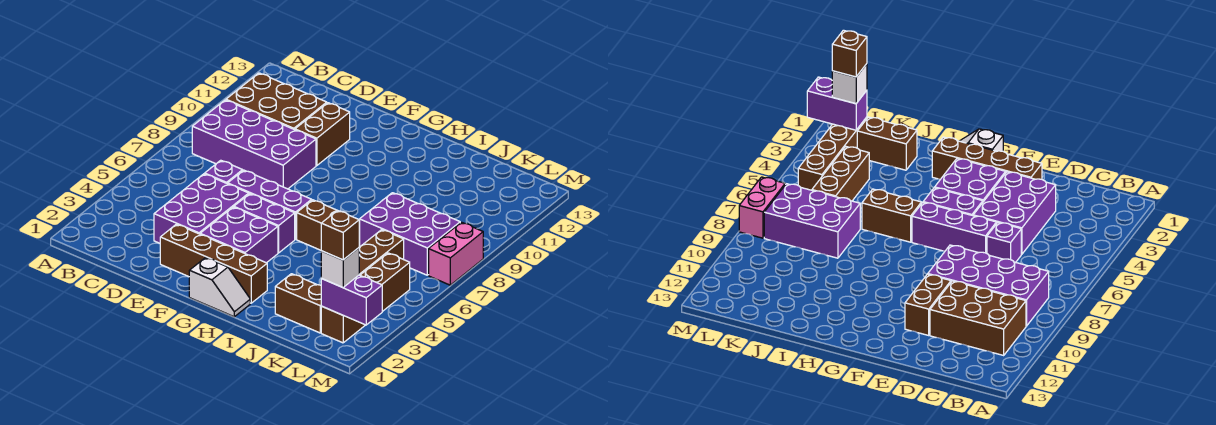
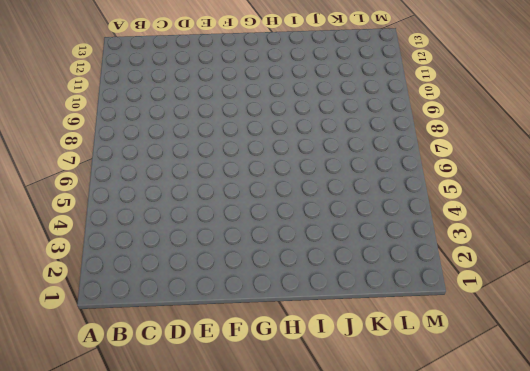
none -> purple brick B8:E9 level 1
none -> brown brick B10:D11 level 1
none -> purple brick D3:E5 level 1

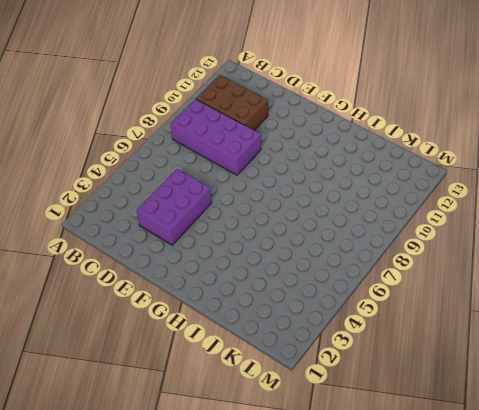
none -> purple brick D6 level 1
none -> brown brick E2:H2 level 1
none -> purple brick E6:G6 level 1

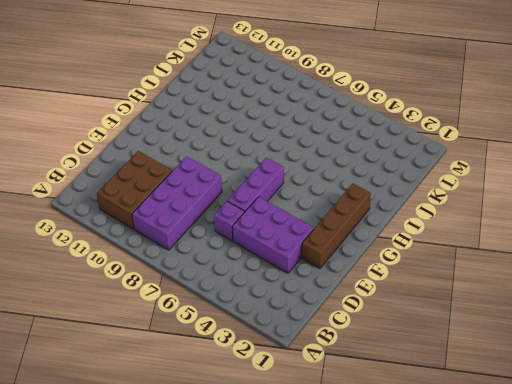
none -> brown brick E10:E11 level 1
none -> purple brick F3:G4 level 1
none -> purple brick F5:G5 level 1

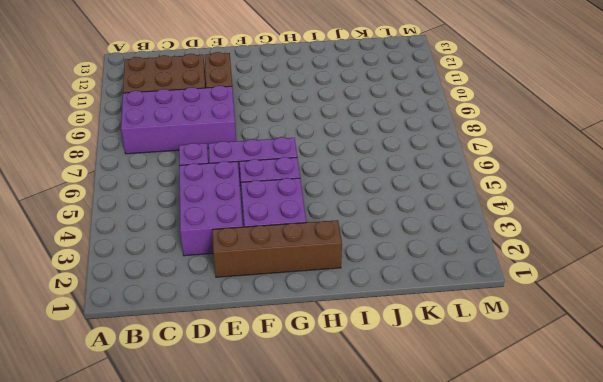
none -> white slope G1:H1 level 1 top G
none -> brown brick H6:I6 level 1
none -> brown brick J2:K2 level 1

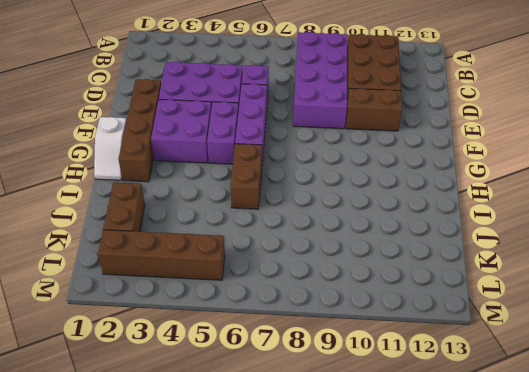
none -> purple brick J7:L8 level 1
none -> brown brick K4:K6 level 1
none -> pink brick M7:M8 level 1

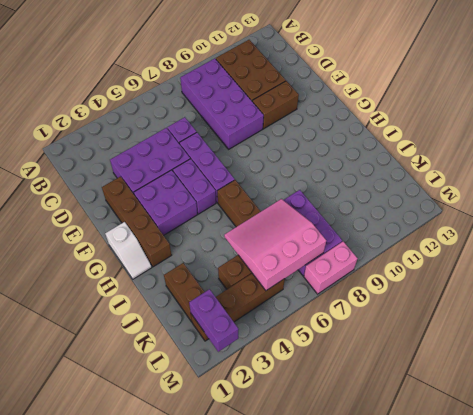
pink slope J5:L7 level 2 top L -> none
none -> white brick L2 level 3
none -> brown brick L2 level 4

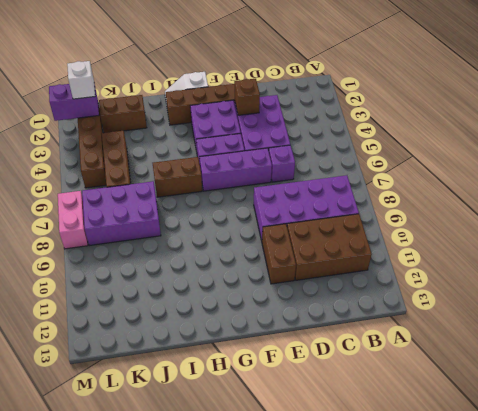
brown brick E3 level 2 -> brown brick L2 level 4

